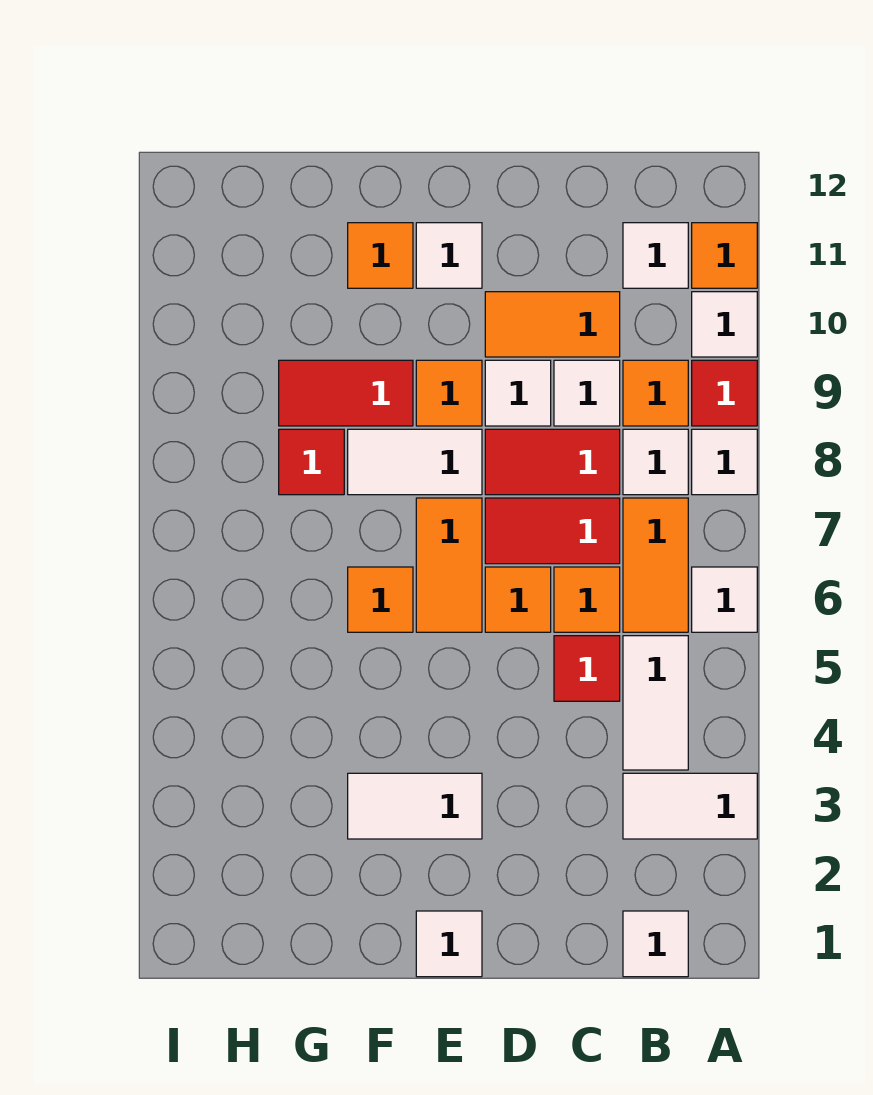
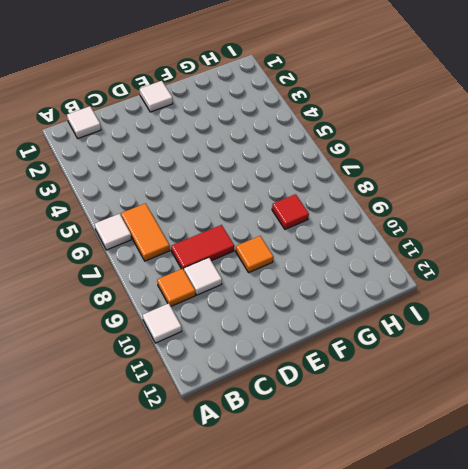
none -> white tile A3:B3 level 1
none -> white tile A8 level 1
none -> red tile A9 level 1
none -> orange tile A11 level 1

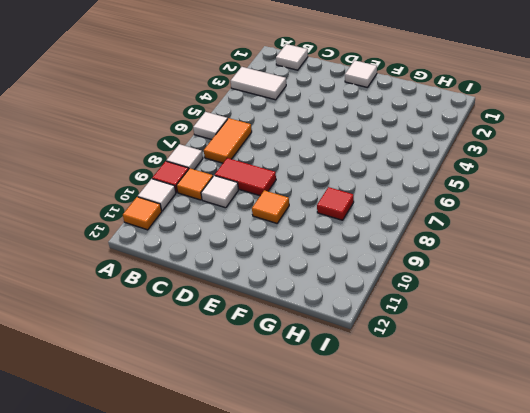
none -> white tile B4:B5 level 1
none -> white tile B8 level 1
none -> white tile B11 level 1
none -> red tile C5 level 1

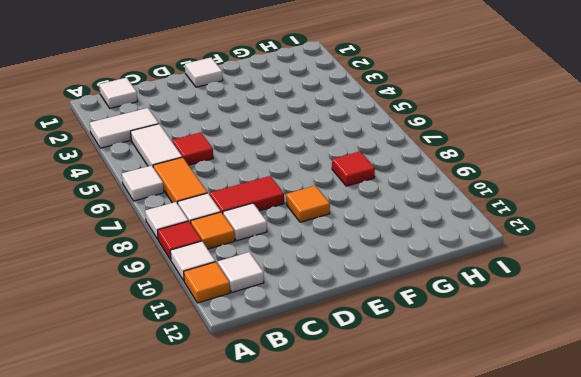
none -> orange tile C6 level 1
none -> red tile C7:D7 level 1
none -> orange tile C10:D10 level 1
none -> orange tile D6 level 1

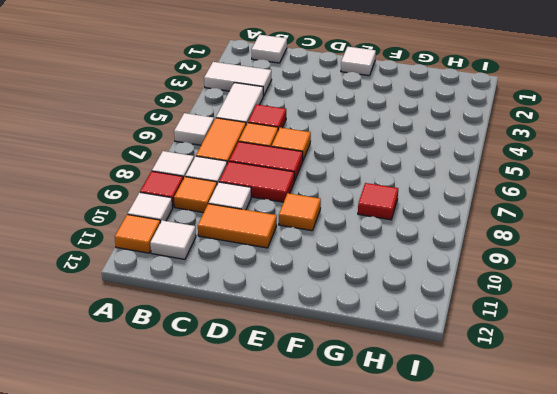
none -> white tile D9 level 1
none -> white tile E3:F3 level 1
none -> orange tile E6:E7 level 1
none -> white tile E8:F8 level 1

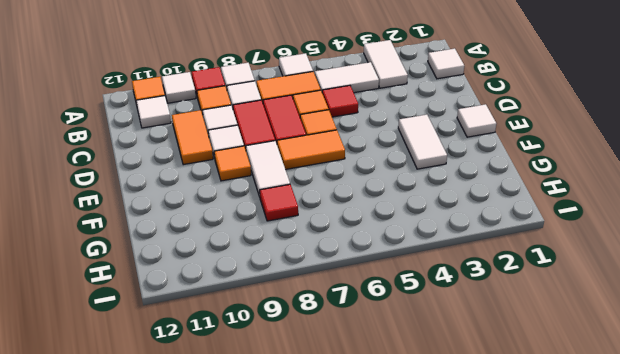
none -> white tile E11 level 1
none -> orange tile F6 level 1
none -> red tile F9:G9 level 1
none -> orange tile F11 level 1

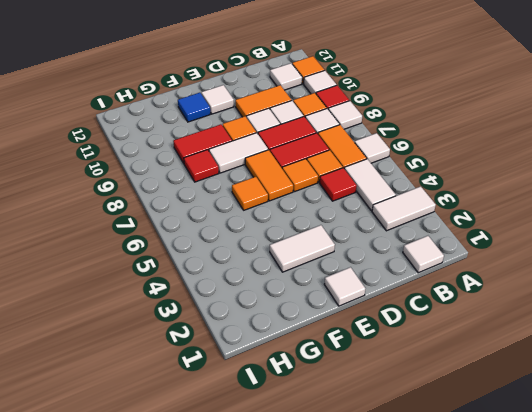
blue tile F11 level 1 -> orange tile F11 level 1

